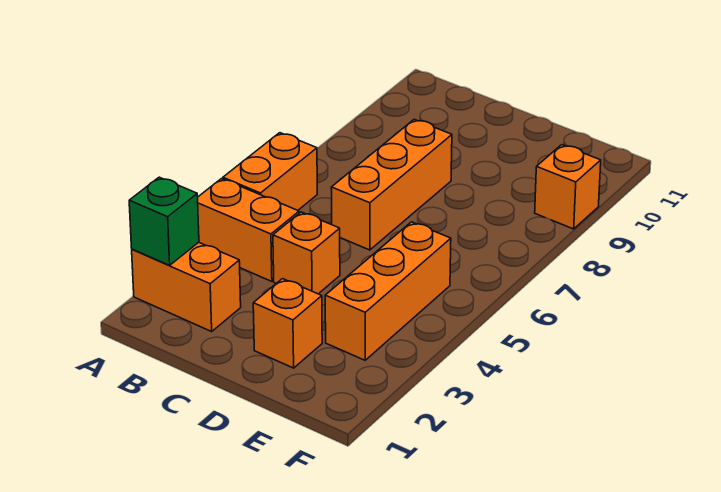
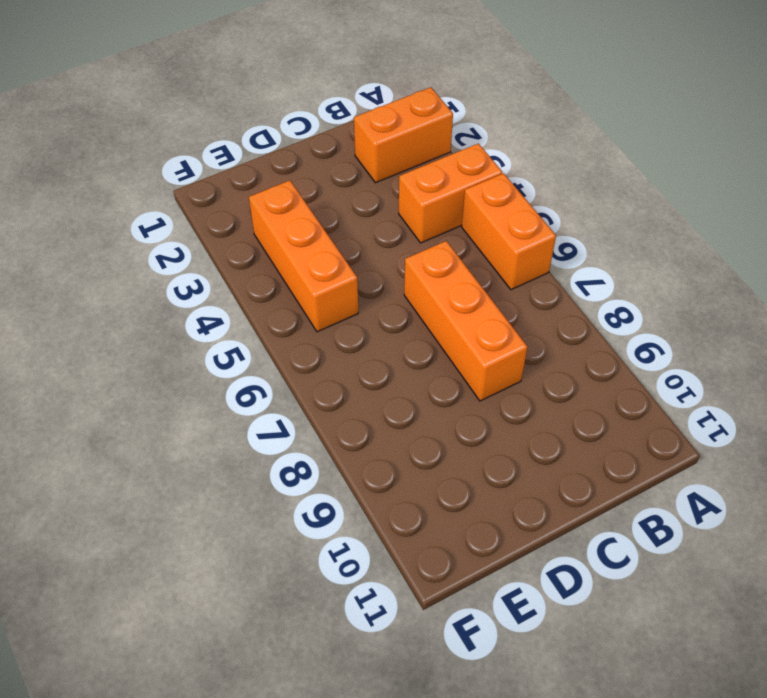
none -> orange brick C4 level 1
none -> orange brick D2 level 1

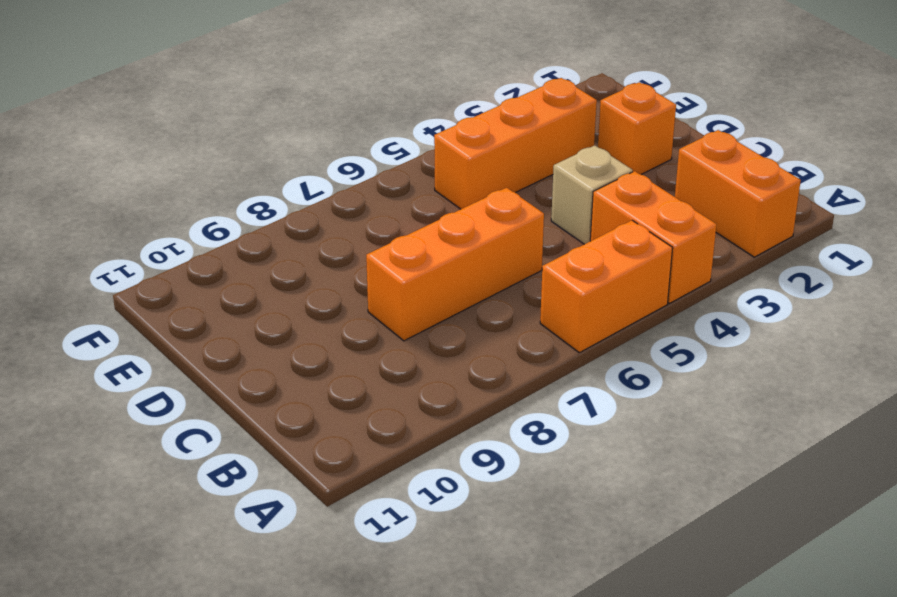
tan brick C4 level 1 -> orange brick C4 level 1
none -> orange brick F9 level 1
none -> green brick A2 level 2

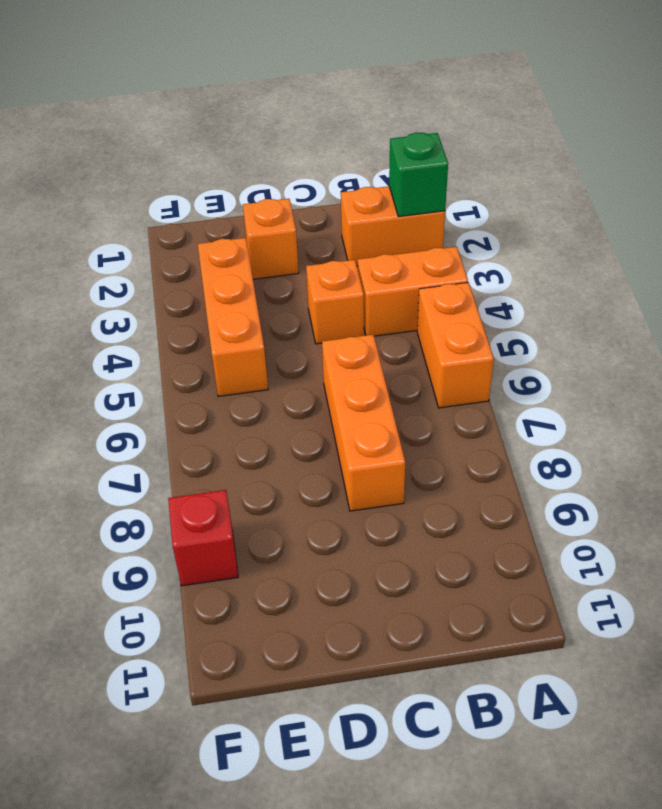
red brick F9 level 1 -> orange brick F9 level 1

